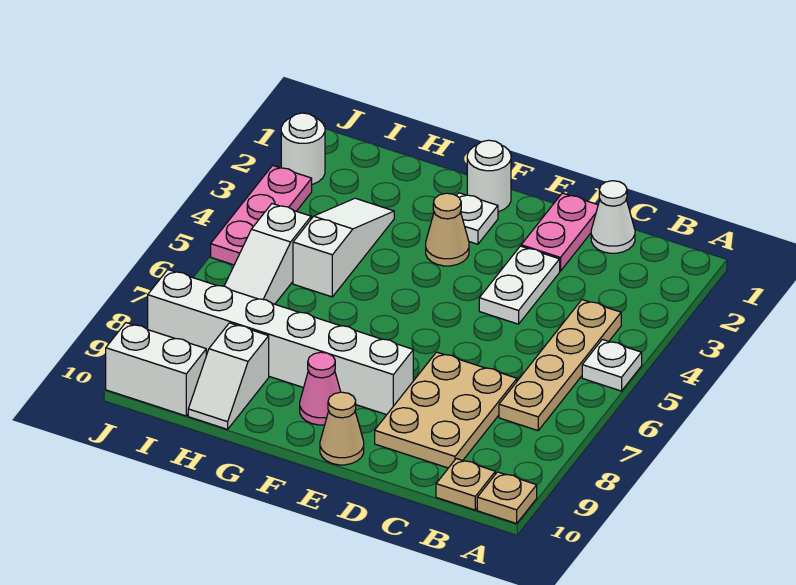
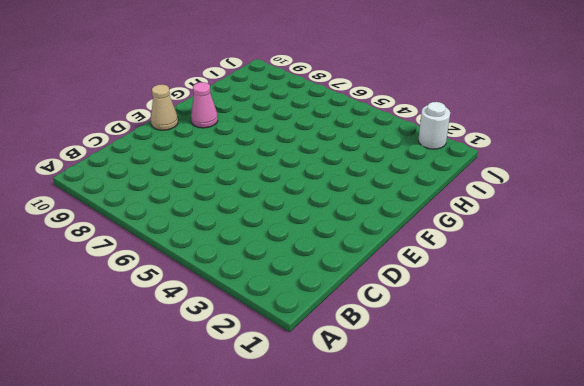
none -> white plate A5 level 1
none -> tan plate A10 level 1
none -> tan plate B4:B7 level 1

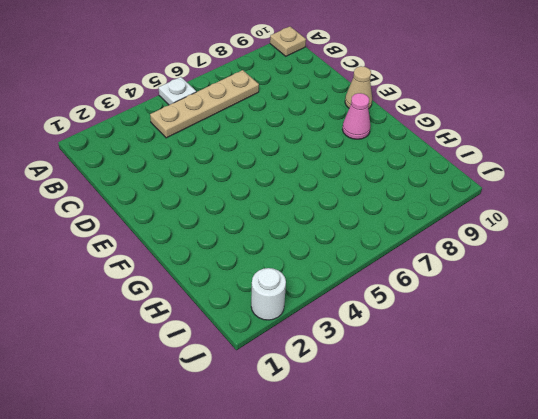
none -> tan plate B10 level 1
none -> white cone C1 level 1
none -> tan plate C7:D9 level 1

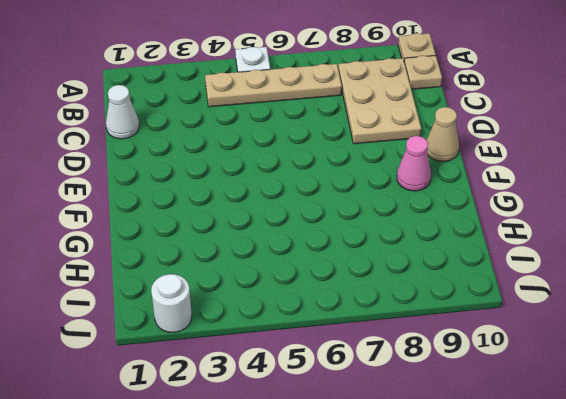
tan plate B8:D9 level 1 -> tan plate C7:D9 level 1
none -> pink plate D1:D2 level 1
none -> white plate D3:D4 level 1
none -> white brick E8:J8 level 1

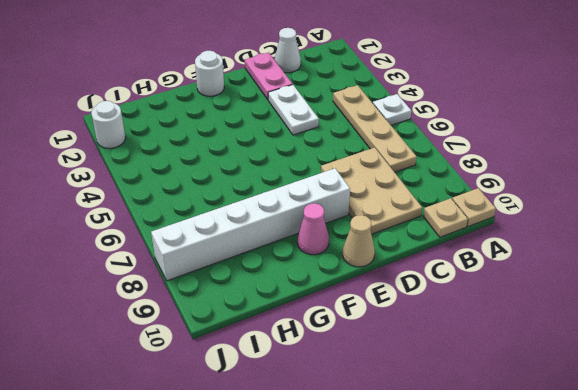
none -> white plate F2 level 1
none -> tan cone F3 level 1
none -> white slope H3:H5 level 1 top 5

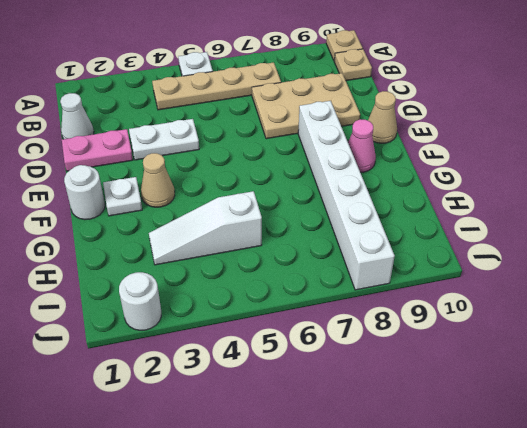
none -> white slope H9:H10 level 1 top 9
none -> white slope I5:I7 level 1 top 5
none -> white brick I10:J10 level 1

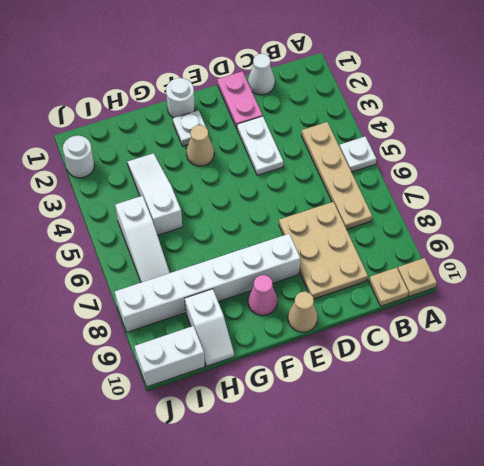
none -> pink plate J3:J5 level 1

